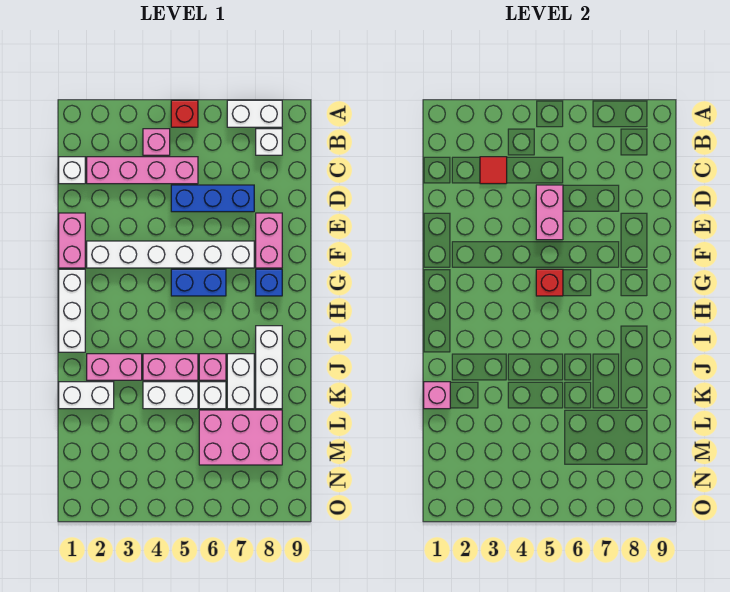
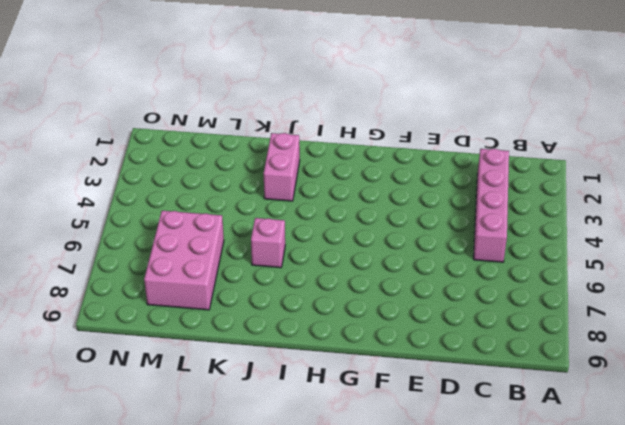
none -> red brick A5 level 1
none -> white brick A7:A8 level 1
none -> pink brick B4 level 1

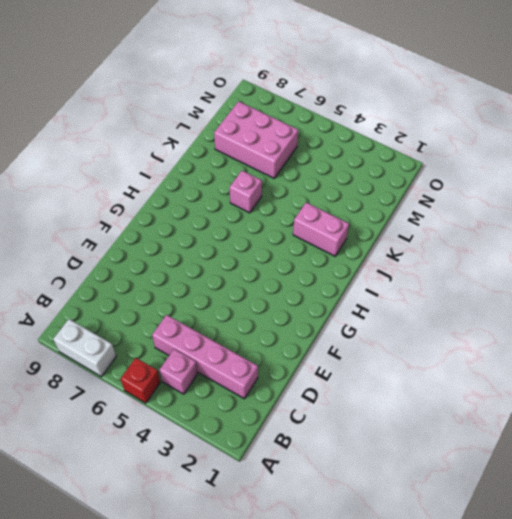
none -> white brick B8 level 1
none -> white brick C1 level 1
none -> blue brick D5:D7 level 1

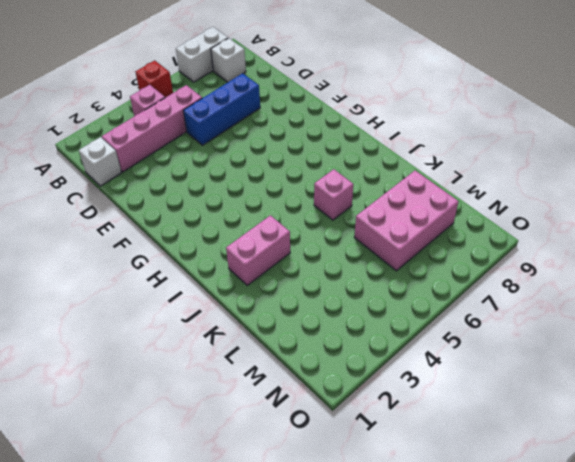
none -> pink brick E1:F1 level 1
none -> pink brick E8:F8 level 1
none -> white brick F2:F7 level 1

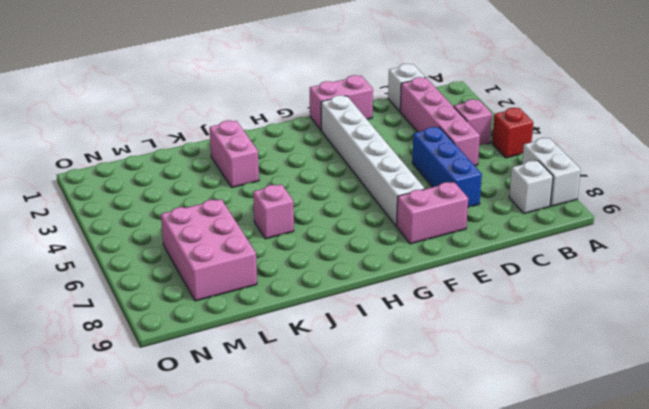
none -> white brick G1:I1 level 1
none -> blue brick G5:G6 level 1
none -> blue brick G8 level 1

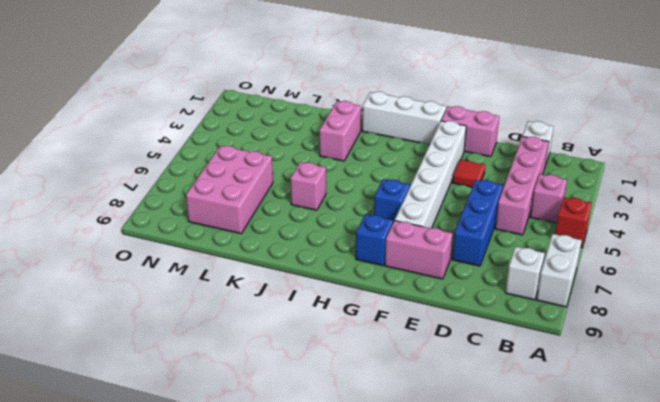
red tile E3 level 1 -> red tile C3 level 2
blue brick G6 level 1 -> blue brick G5:G6 level 1
none -> white brick I8:K8 level 1
none -> pink brick J4:J5 level 1
none -> white brick J7:K7 level 1

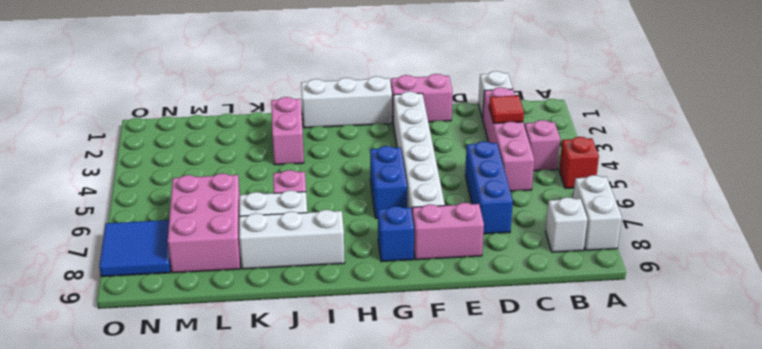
blue tile N7:O8 level 1 -> none
none -> pink brick J4:J5 level 1
none -> white brick K1:K2 level 1
none -> white brick K4:K5 level 1

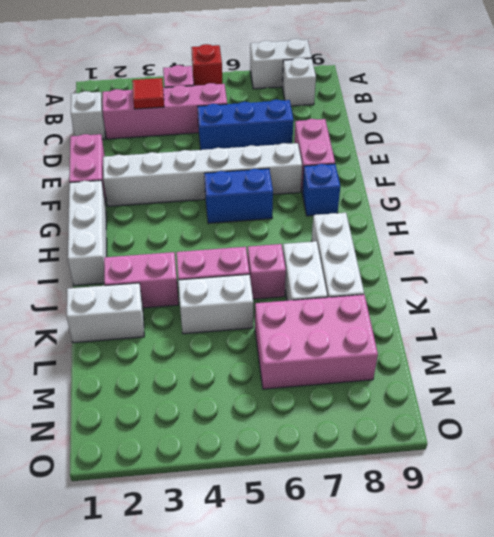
none -> white brick K6 level 1
none -> pink brick D5:E5 level 2
none -> red brick G5 level 2

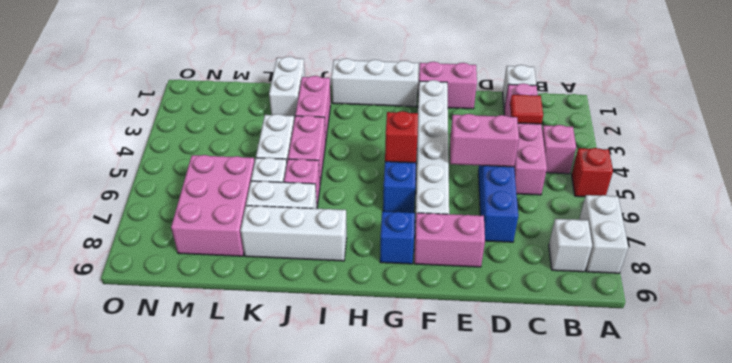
none -> pink brick K1 level 2

